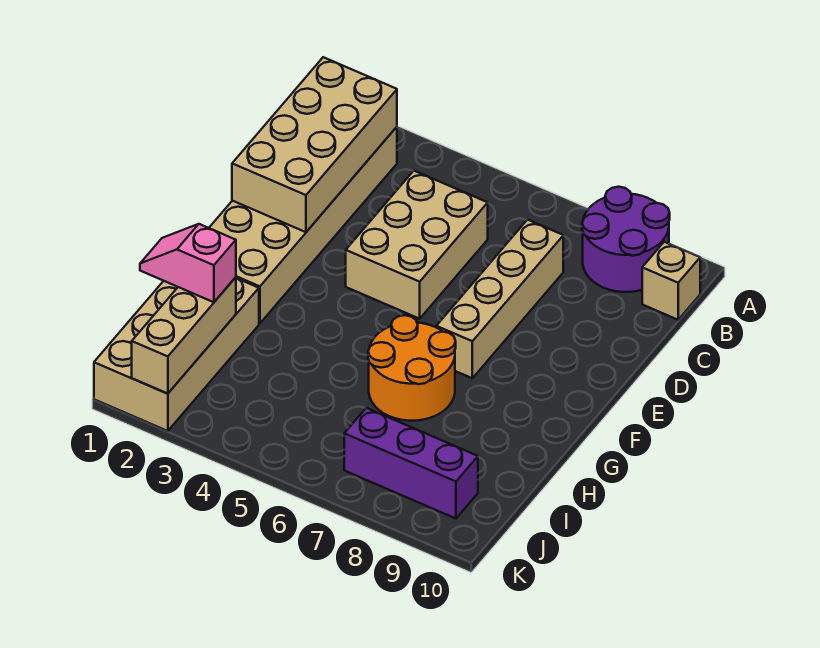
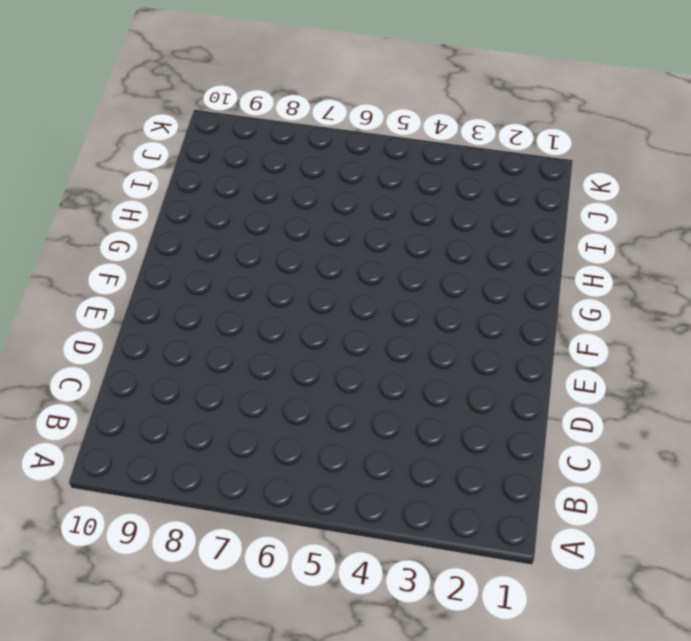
none -> purple round brick A8:B9 level 1
none -> tan brick B1:G2 level 1

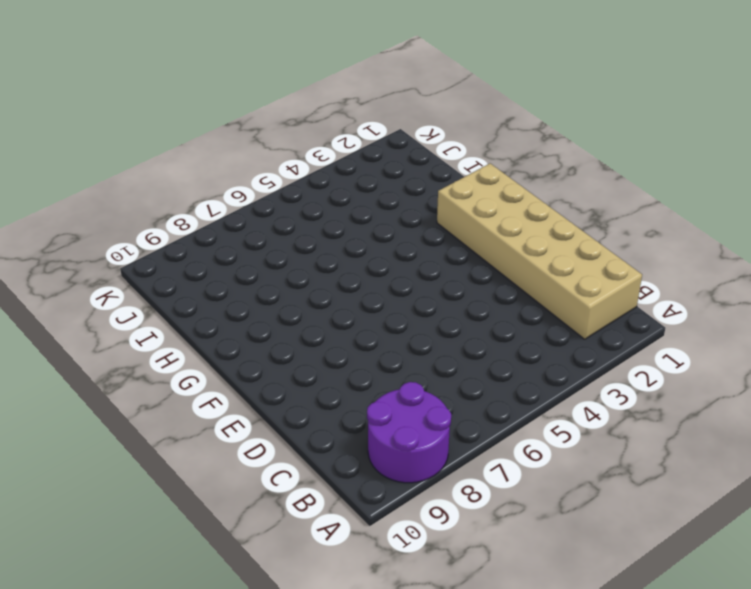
none -> tan brick B10 level 1
none -> tan brick C4:E5 level 1

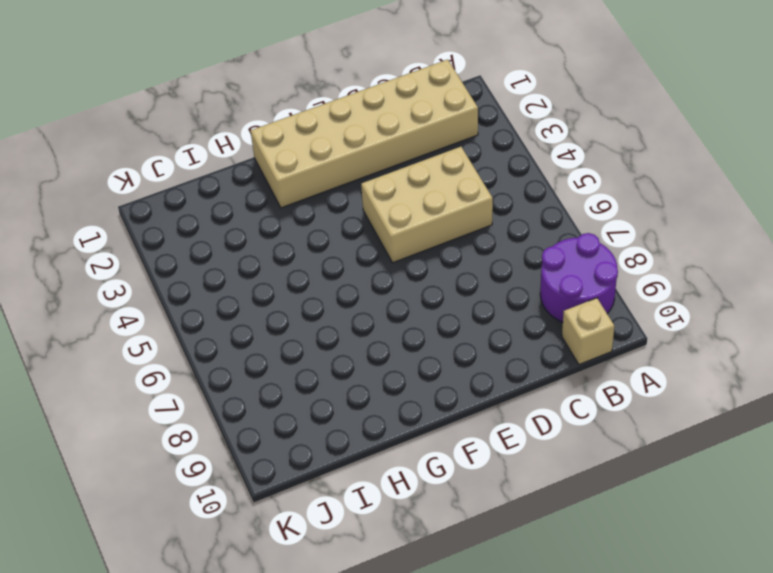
none -> tan brick C7:F7 level 1
none -> orange round brick G6:H7 level 1

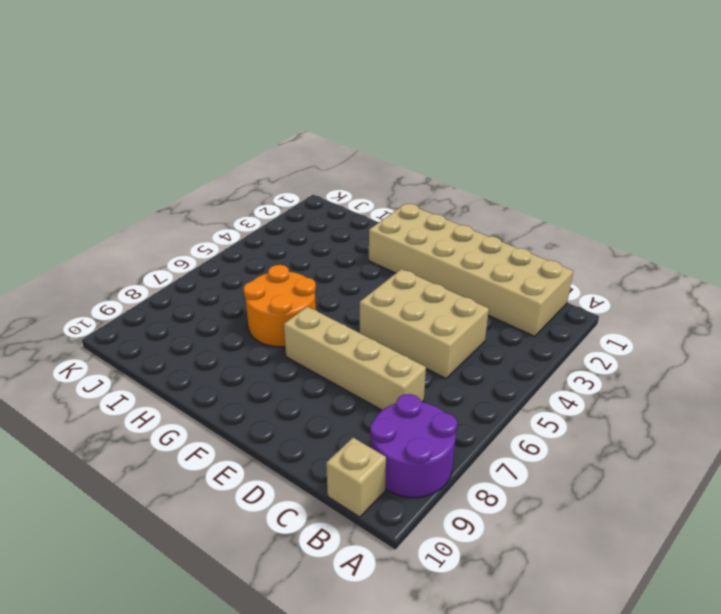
none -> tan brick H1:K2 level 1
none -> purple brick J7:J9 level 1

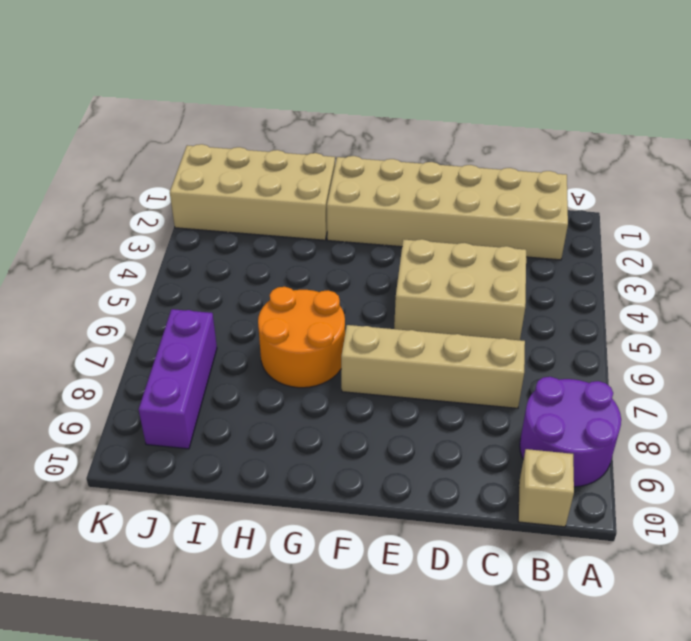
none -> tan brick B1:E2 level 2
none -> tan brick I2:K2 level 2

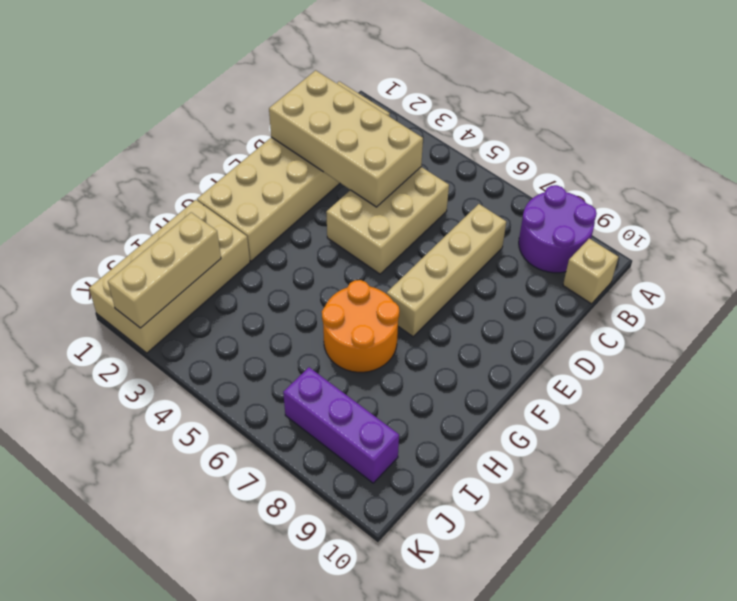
tan brick C1:D4 level 2 -> tan brick B1:E2 level 2
none -> pink slope I1:I2 level 3 top 2

